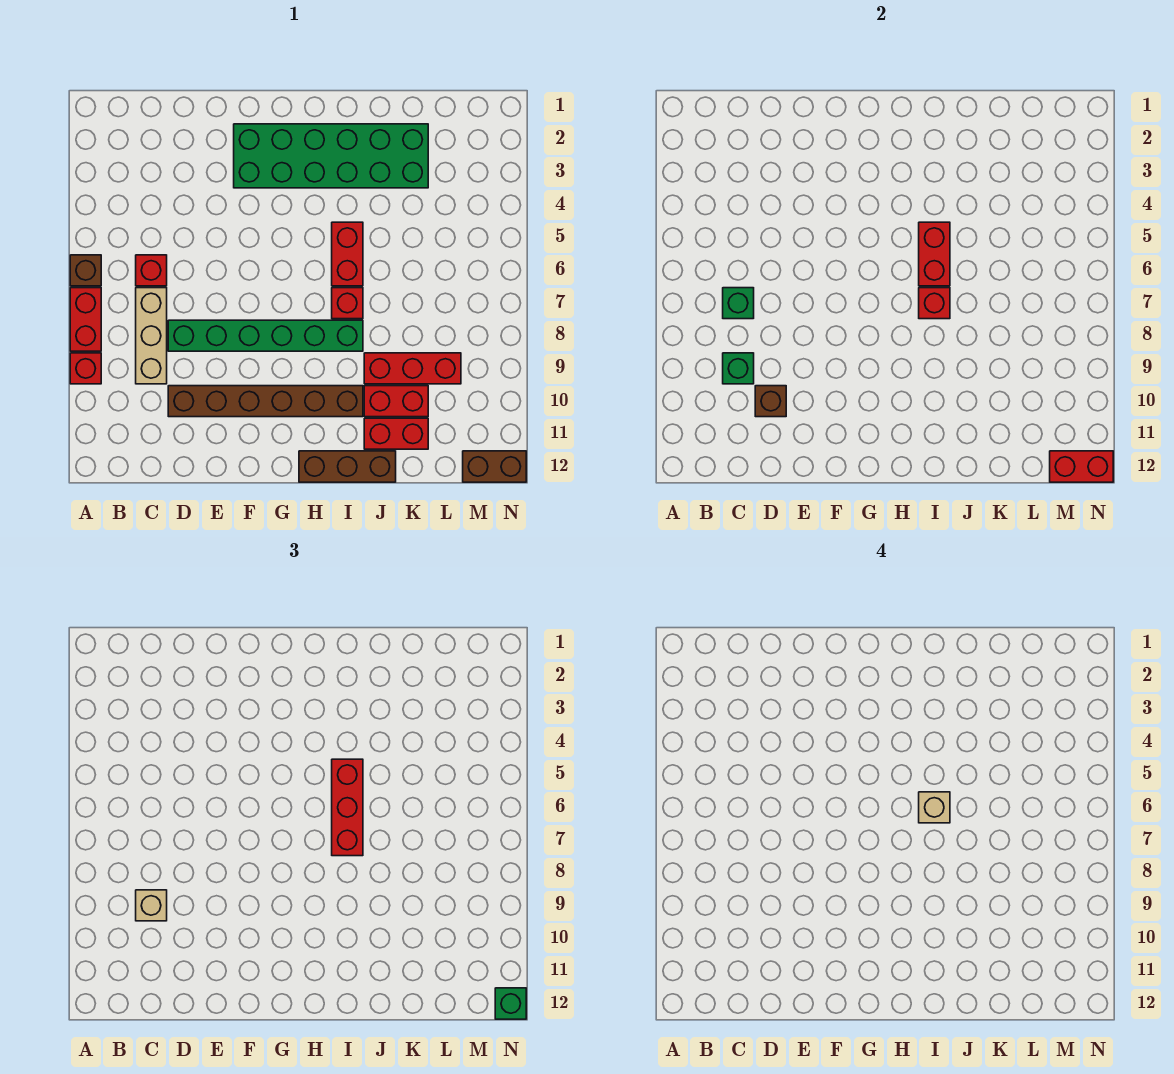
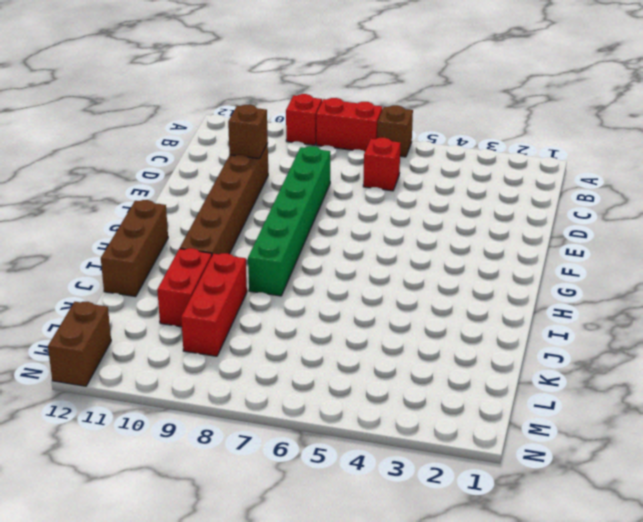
none -> tan brick C7:C9 level 1
none -> green brick F2:K3 level 1
none -> red brick I5:I6 level 1

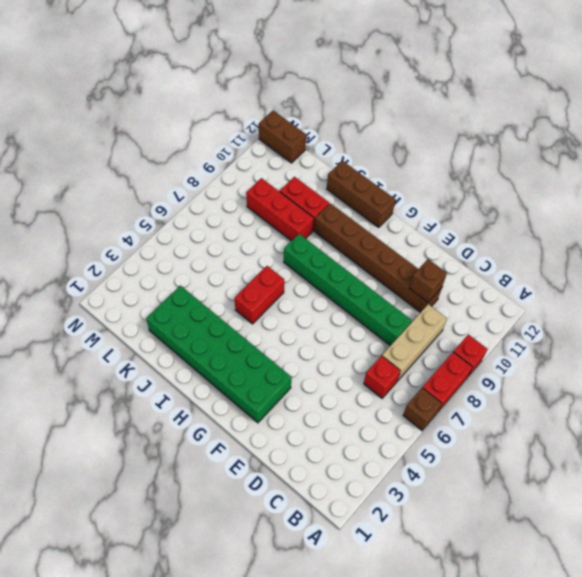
none -> red brick I7 level 1
none -> red brick J11:K11 level 1
none -> green brick C7 level 2

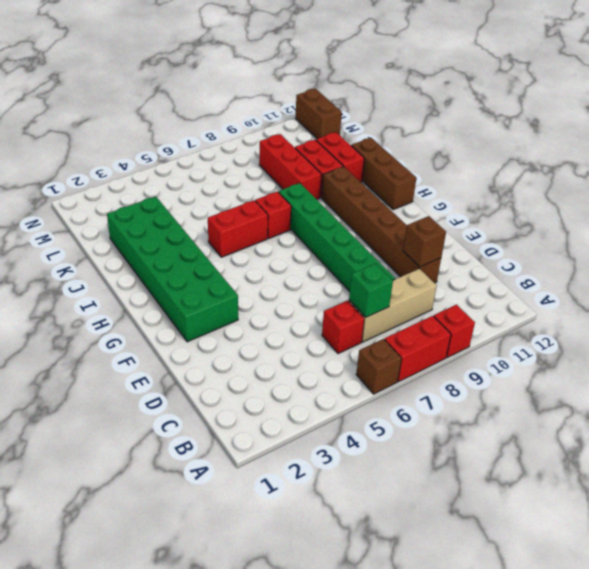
none -> green brick C9 level 2
none -> red brick I5:I6 level 2
none -> red brick I7 level 2

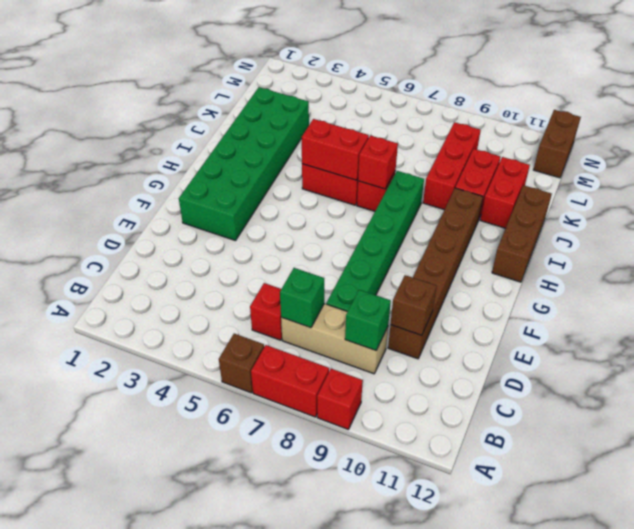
none -> red brick M12:N12 level 2
none -> tan brick C9 level 3
none -> red brick I5:I7 level 3

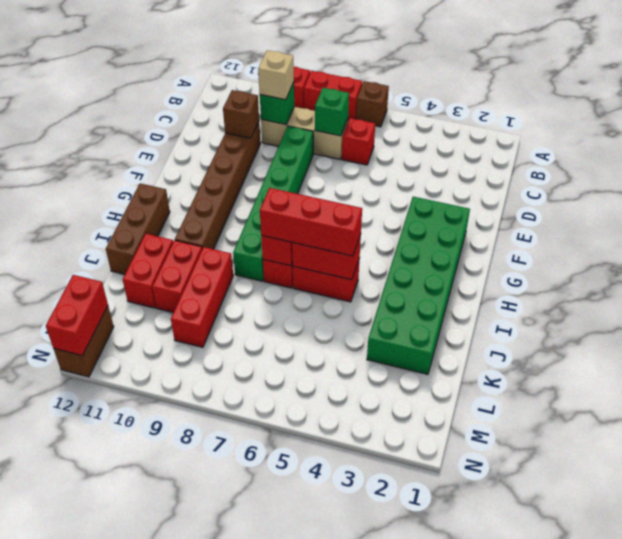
none -> green brick N12 level 3
none -> tan brick I6 level 4

